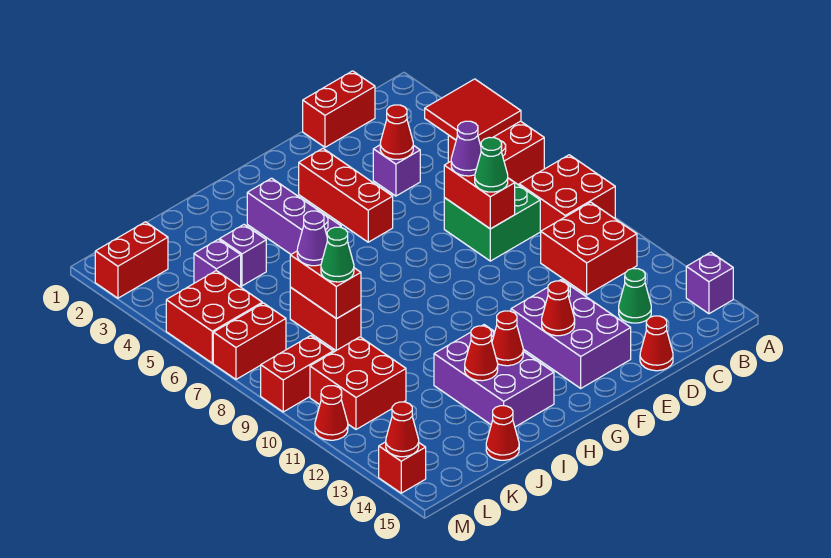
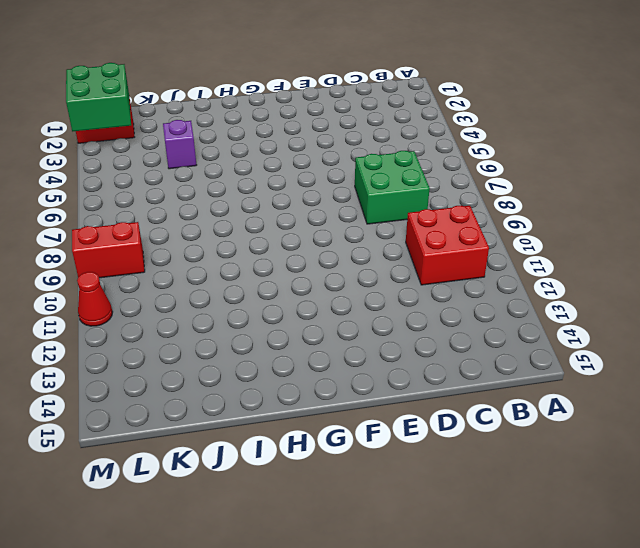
green brick L2:M3 level 2 -> none
none -> red brick A5:B6 level 1
none -> red brick A8:B9 level 1
none -> purple brick A14 level 1
none -> red brick C1:D1 level 1

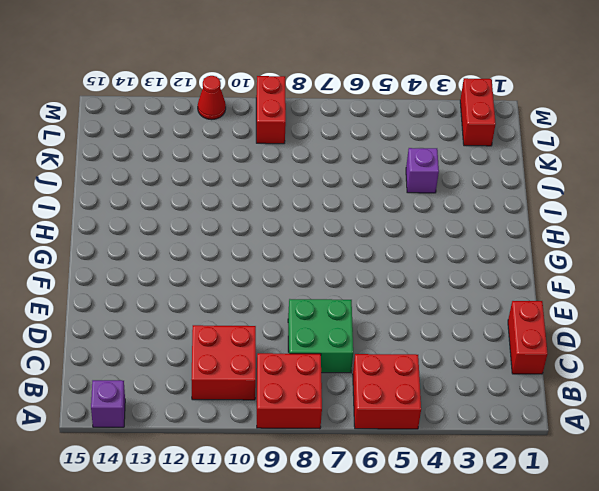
none -> green cone C13 level 1
none -> purple brick D4 level 1
none -> red cone D15 level 1
none -> purple brick E12:F14 level 1

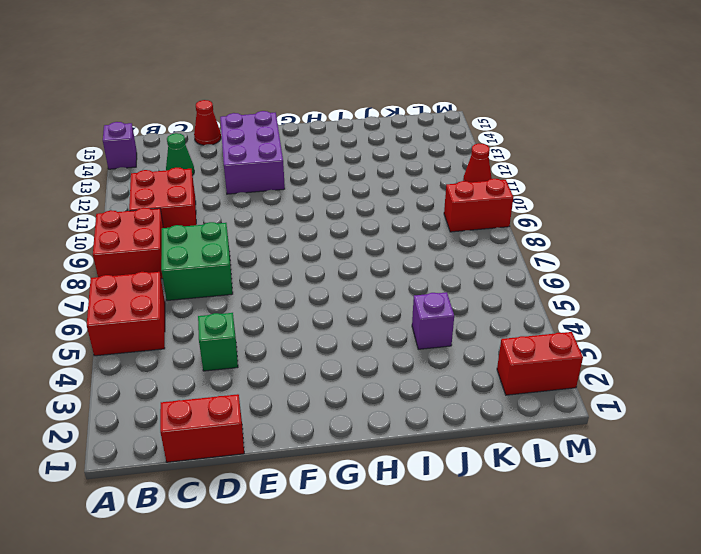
green brick D4 level 1 -> purple brick D4 level 1
none -> red brick F3:F5 level 1
none -> purple brick H3:H5 level 1
none -> purple brick H12:I14 level 1
none -> red brick J7:J8 level 1

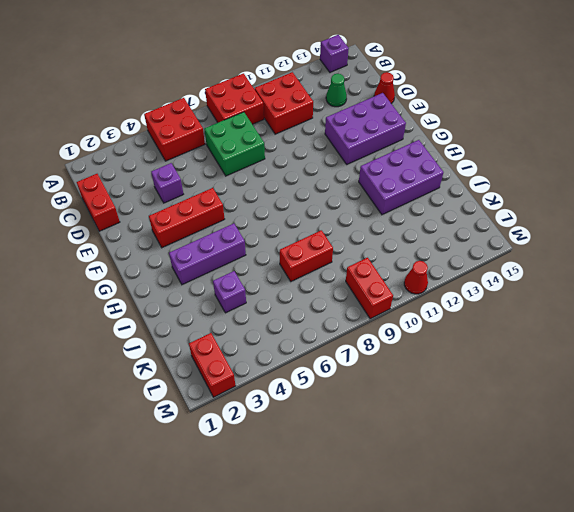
none -> red cone J15 level 1
none -> purple brick K4 level 1
none -> red brick K10:L11 level 1
none -> red brick L5:M6 level 1

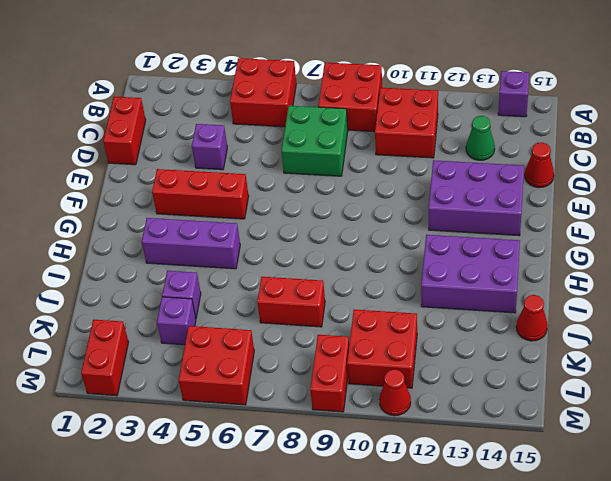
none -> red brick L7:M7 level 1
none -> red brick M14 level 1
none -> red tile A4:B5 level 2
none -> red cone D4 level 2

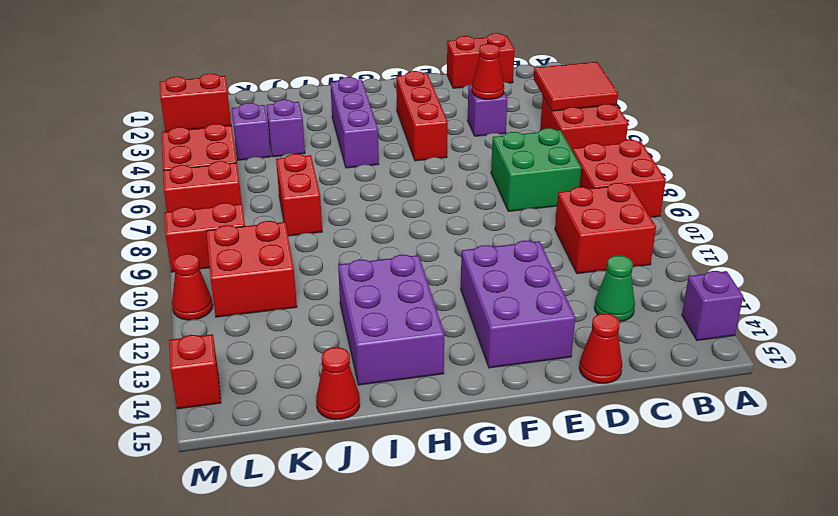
none -> red brick D7:D8 level 2
none -> red cone F13 level 2
none -> red cone H13 level 2
none -> red cone I13 level 2

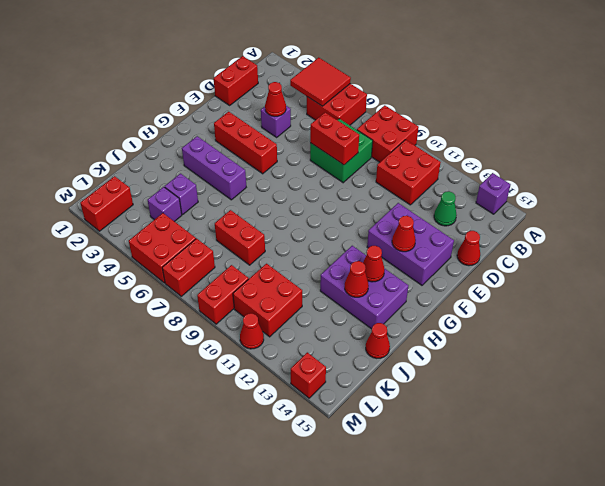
none -> red brick J7:J8 level 2
none -> red cone M14 level 2
none -> purple cone D7 level 3
none -> green cone D8 level 3

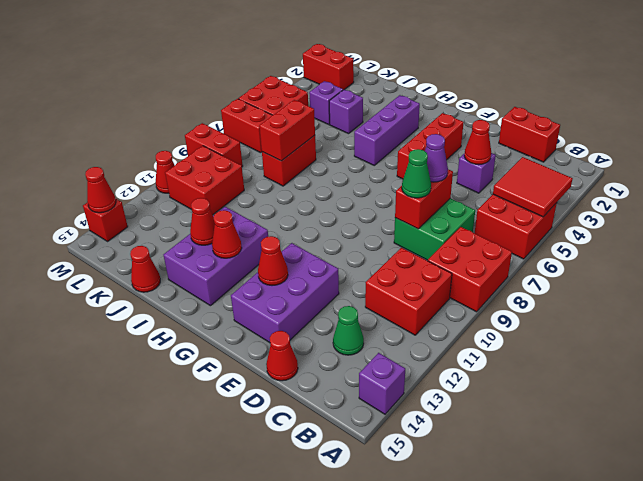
none -> purple cone J7 level 3
none -> green cone J8 level 3

